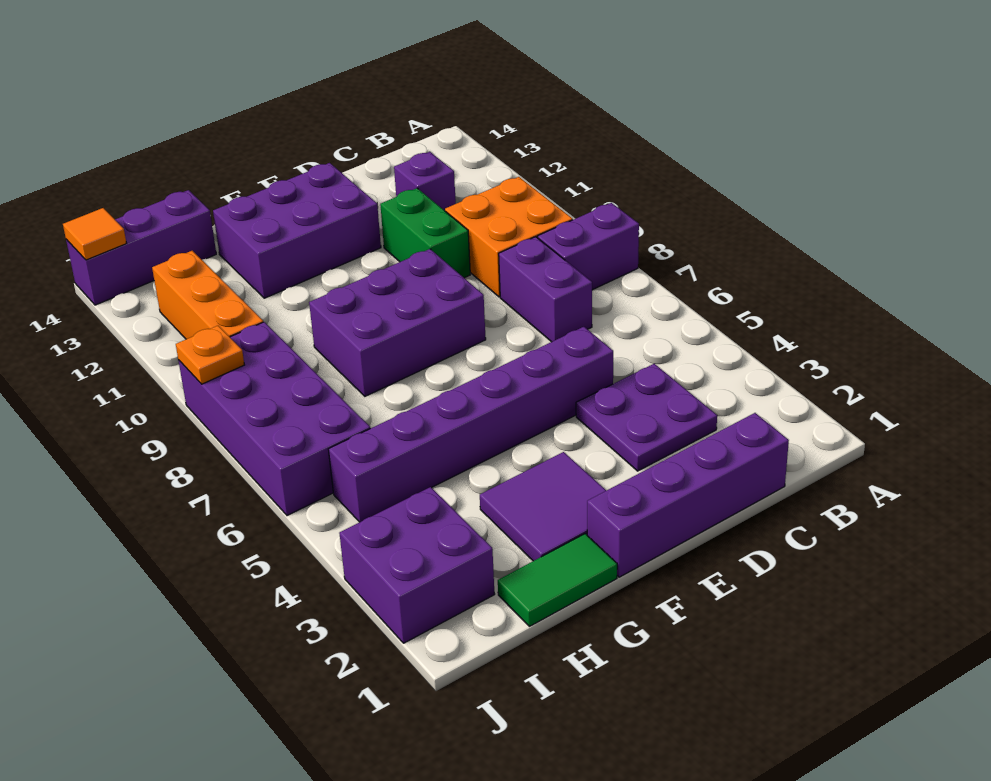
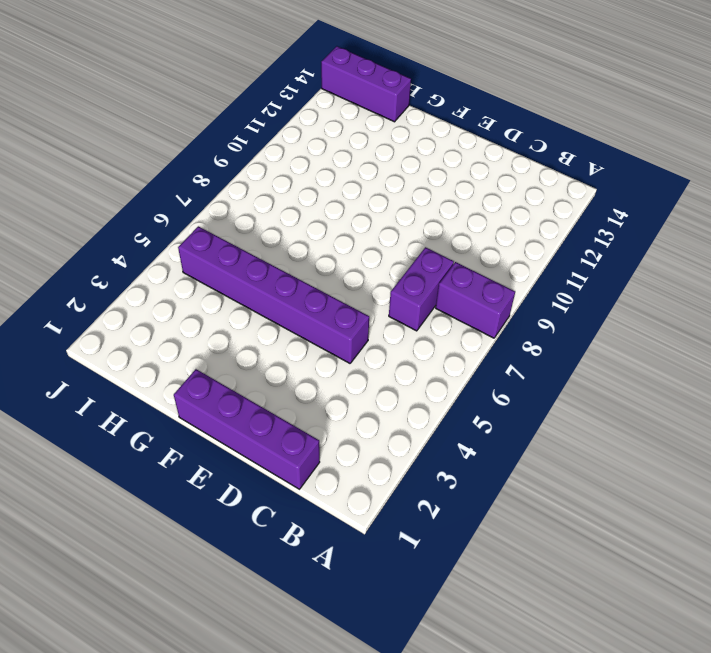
none -> orange brick B9:C10 level 1
none -> purple plate C3:D4 level 1
none -> purple brick C12 level 1

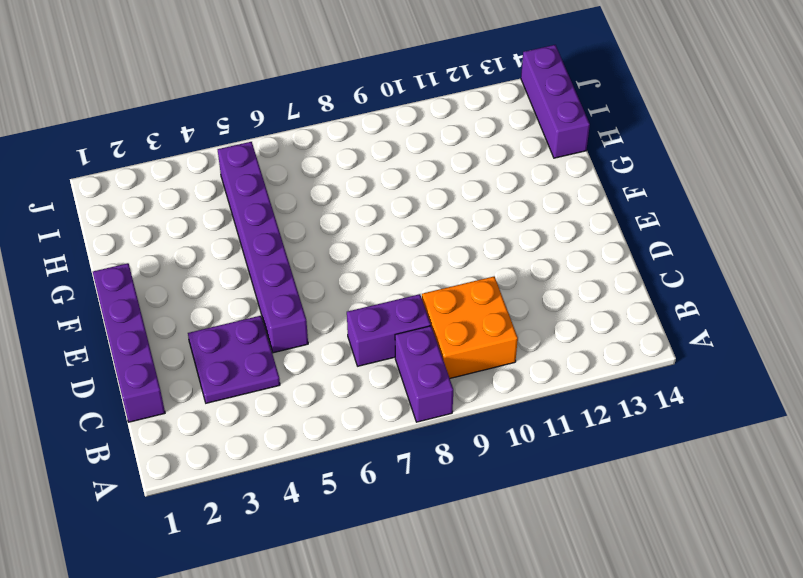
none -> purple brick C12 level 1
none -> green brick D10:D11 level 1
none -> purple brick E8:G9 level 1

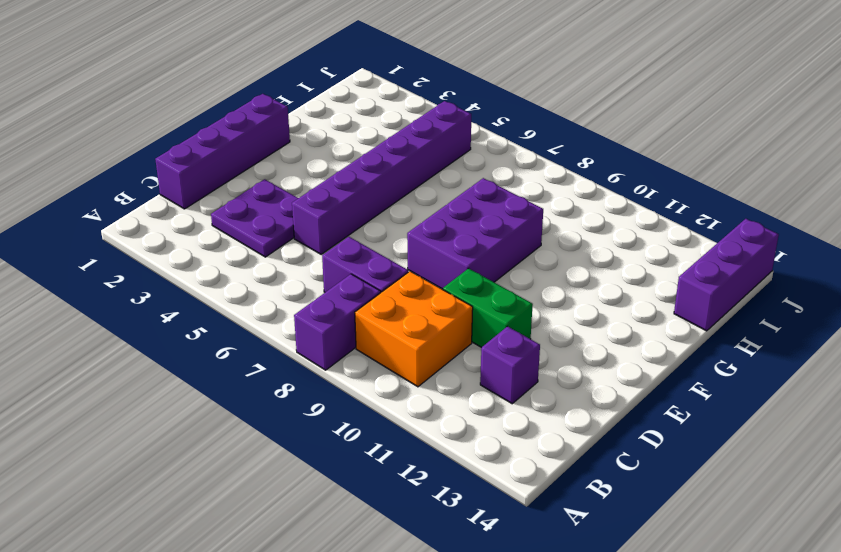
none -> purple brick E12:G13 level 1
none -> purple tile F2:G3 level 1
none -> green tile G1:H1 level 1

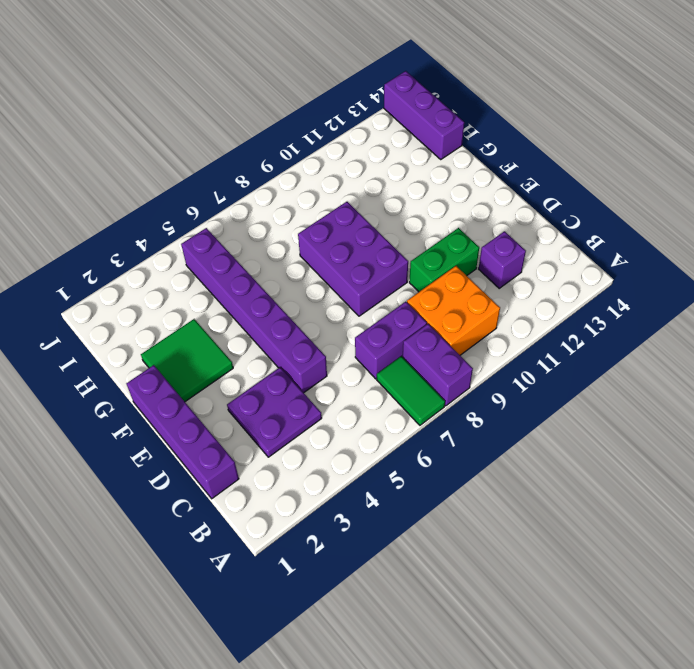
green tile A7:B7 level 1 -> green tile G1:H1 level 1
green tile F2:G3 level 1 -> purple tile F2:G3 level 1
none -> purple brick E12:G13 level 1
none -> purple brick I2:J3 level 1
none -> purple brick I6:J9 level 1

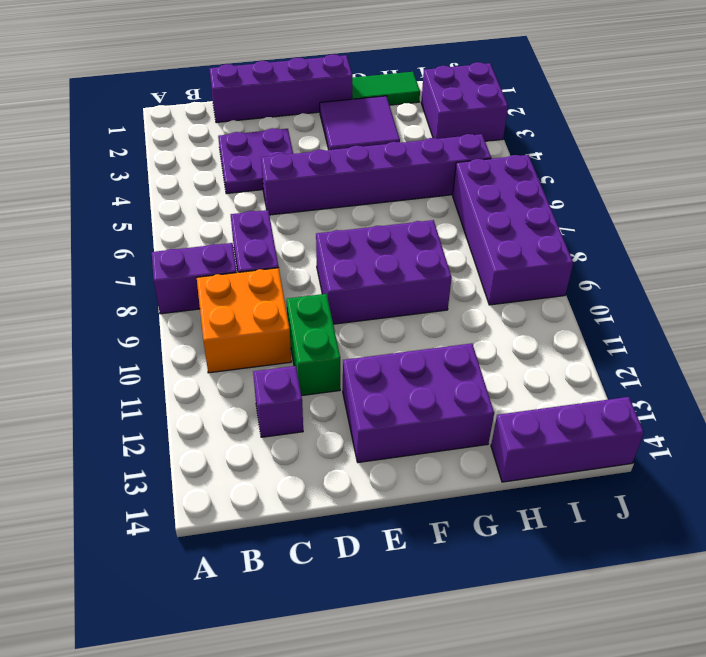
none -> orange brick I10:I12 level 1
none -> orange plate J9 level 2
none -> orange tile J14 level 2

